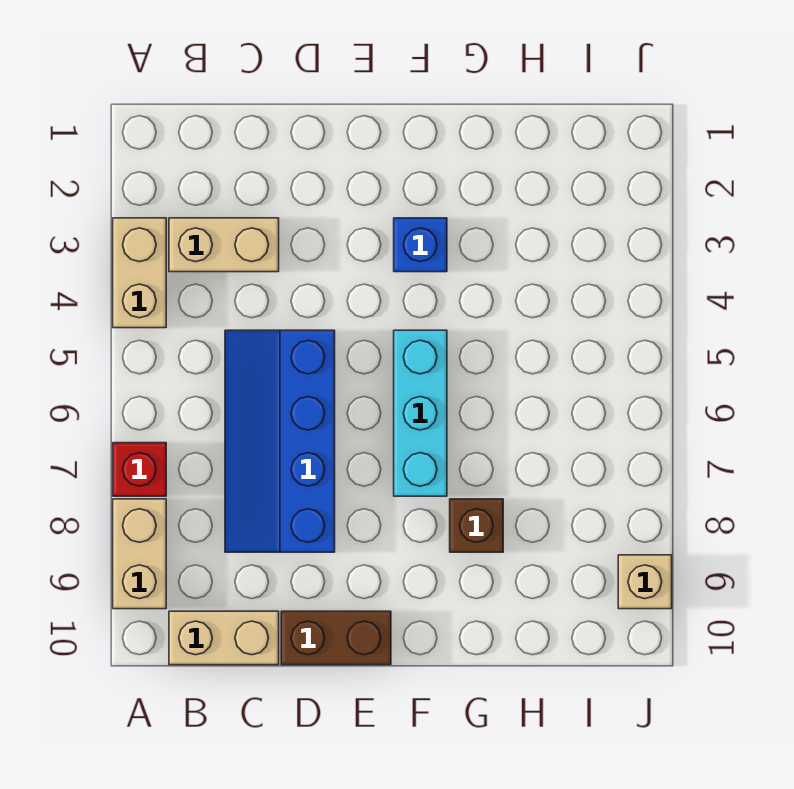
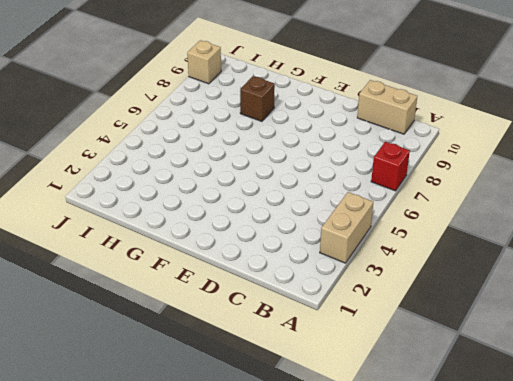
none -> tan brick A8:A9 level 1
none -> tan brick B3:C3 level 1

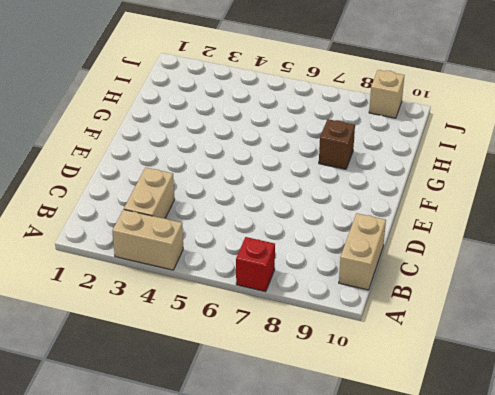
none -> tan brick A8:A9 level 1
none -> blue slope C5:D8 level 1 top D

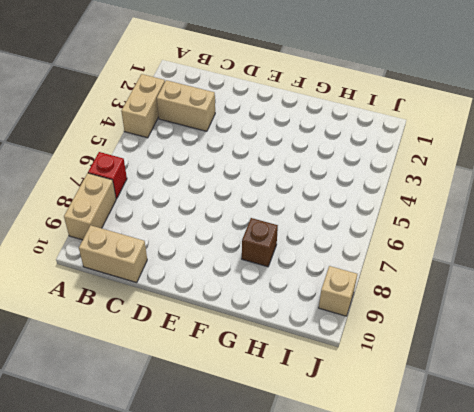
none -> blue slope C5:D8 level 1 top D
none -> brown brick D10:E10 level 1

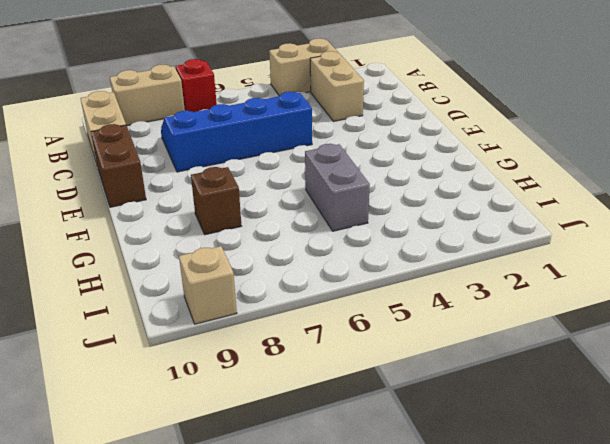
grey brick G5:H5 level 1 -> none
none -> blue brick F3 level 1
none -> cyan brick F5:F7 level 1

